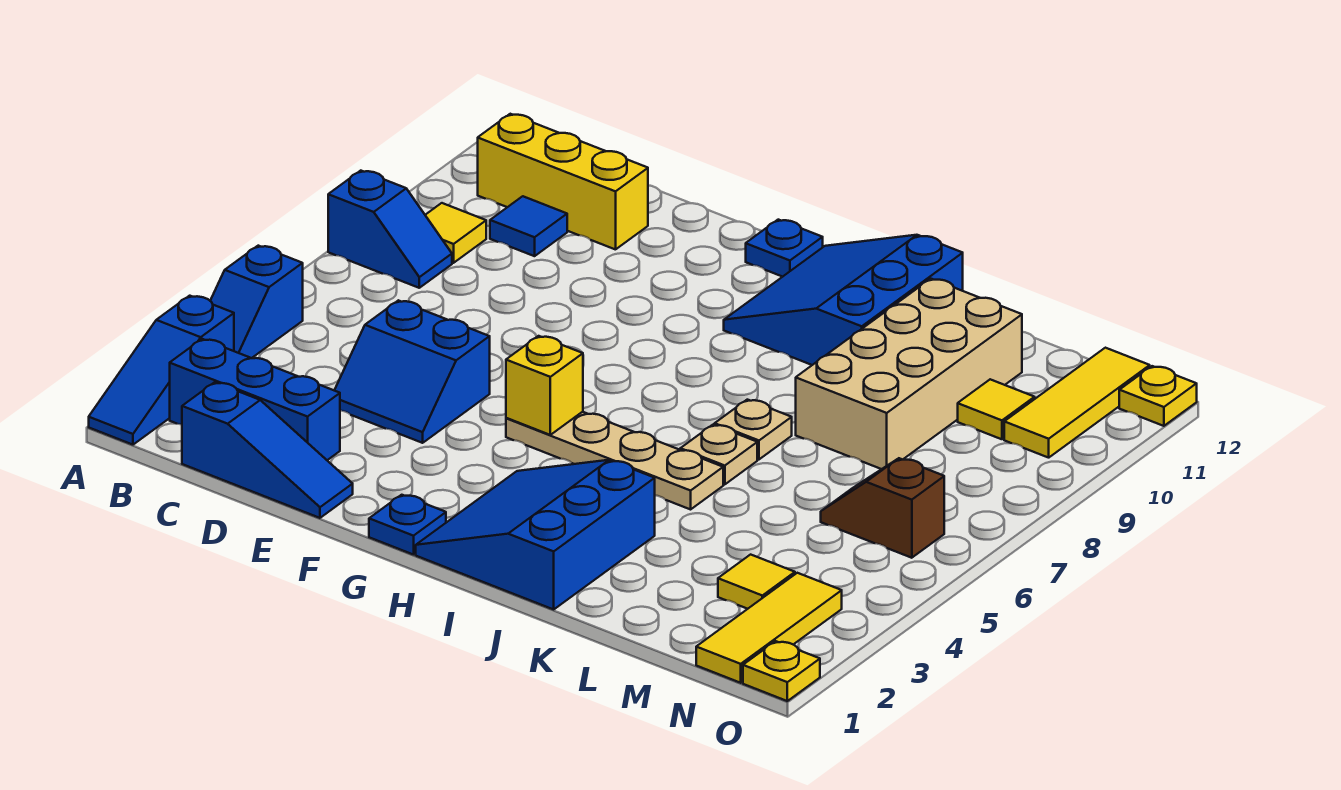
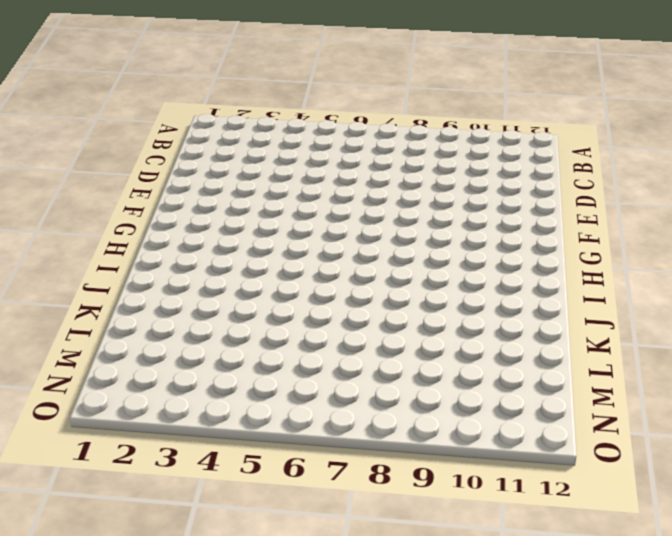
none -> blue slope A1:A3 level 1 top 3
none -> blue slope A4:A5 level 1 top 5
none -> blue slope A8:B8 level 1 top A

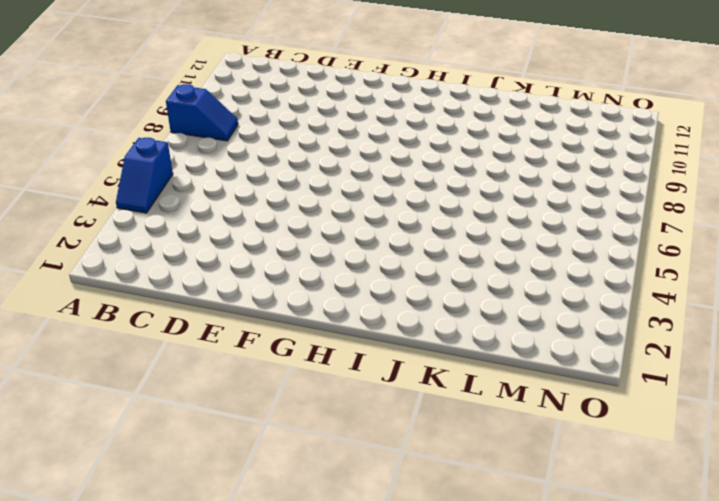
none -> blue slope A1:A3 level 1 top 3
none -> blue brick B2:D2 level 1
none -> yellow tile B9 level 1

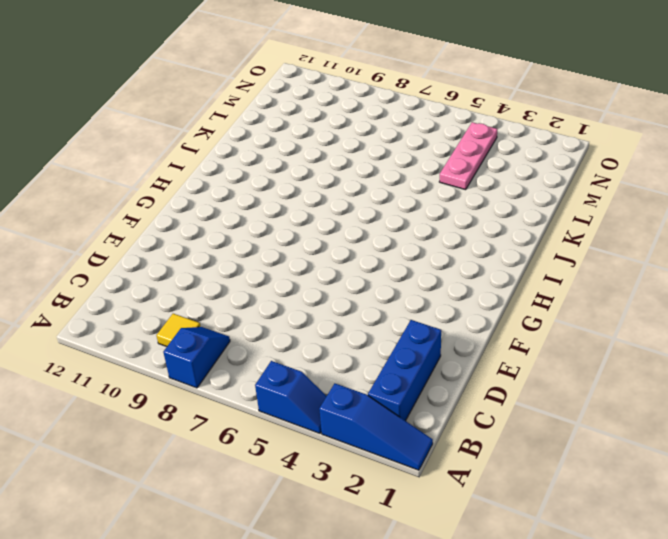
pink plate L4:N4 level 1 -> none
none -> yellow brick B11:D11 level 1
none -> blue slope C1:E1 level 1 top C
none -> blue tile C10 level 1

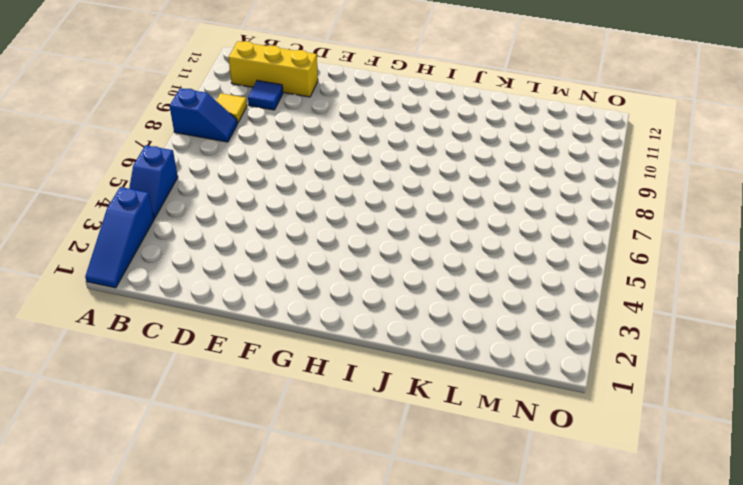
none -> blue brick B2:D2 level 1
none -> blue slope C1:E1 level 1 top C
none -> blue slope D4:E5 level 1 top 5

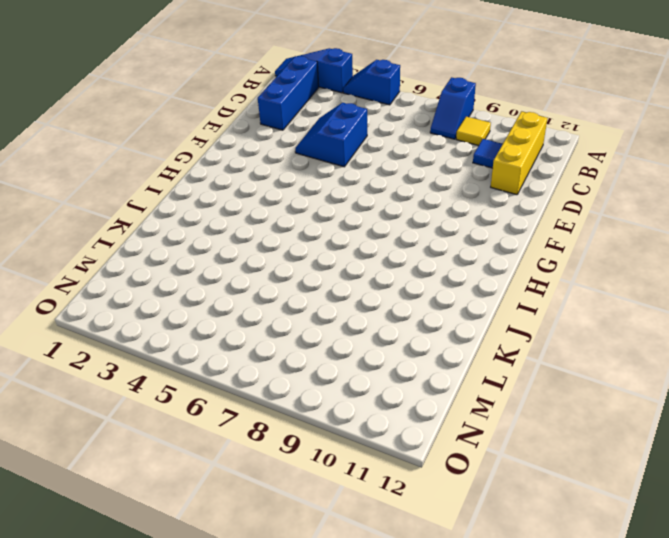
none -> blue slope C1:E1 level 1 top C
none -> blue plate G1 level 1
none -> tan plate G5:J5 level 1

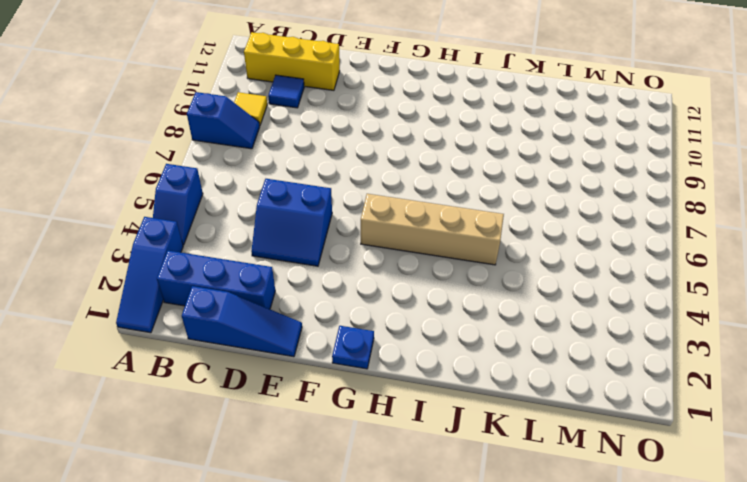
tan brick G5:J5 level 1 -> tan plate G5:J5 level 1
none -> blue plate G12 level 1
none -> blue slope H1:J3 level 1 top J
none -> blue slope H10:J12 level 1 top J

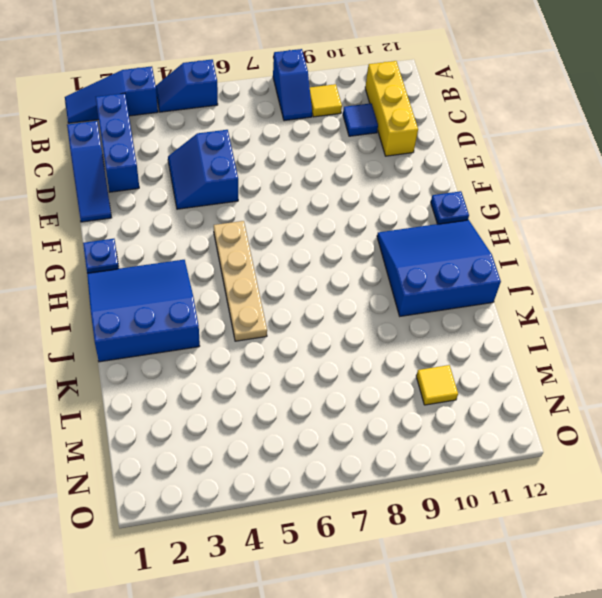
none -> tan plate J6 level 1
none -> tan plate J7 level 1
none -> tan brick K8:L11 level 1

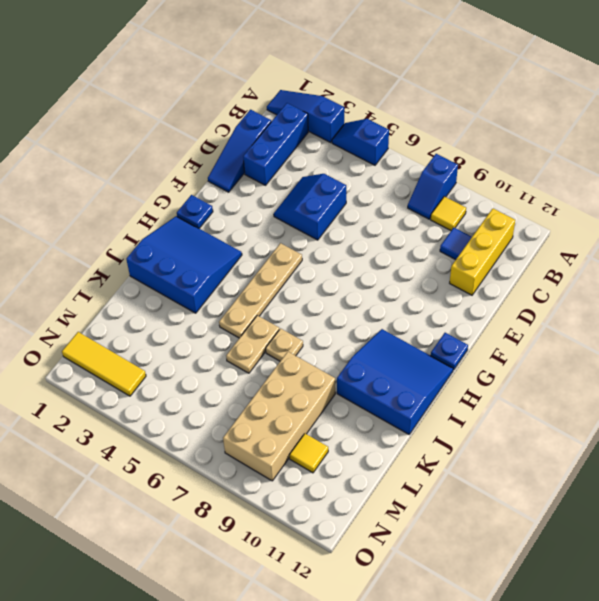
tan plate J6:K6 level 1 -> tan plate J6 level 1
tan brick K8:N9 level 1 -> tan brick K8:L11 level 1
none -> yellow tile M3 level 1
none -> brown slope M6:N6 level 1 top N
none -> yellow tile N10:N12 level 1

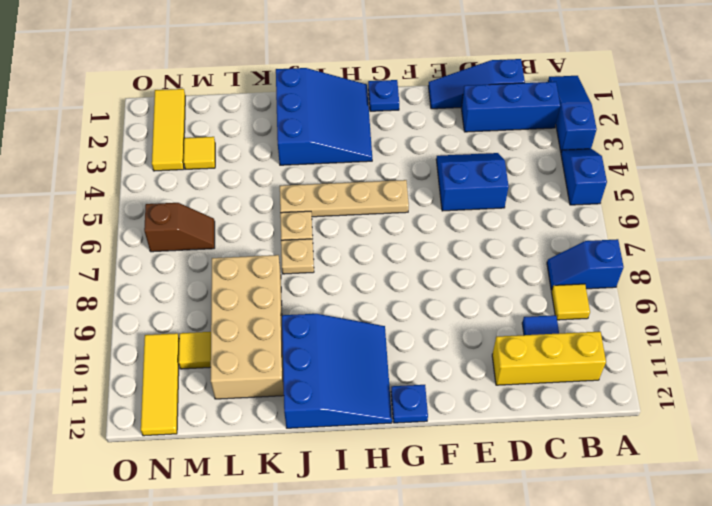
none -> yellow plate O1 level 1
none -> yellow plate O12 level 1
none -> yellow brick G5 level 2

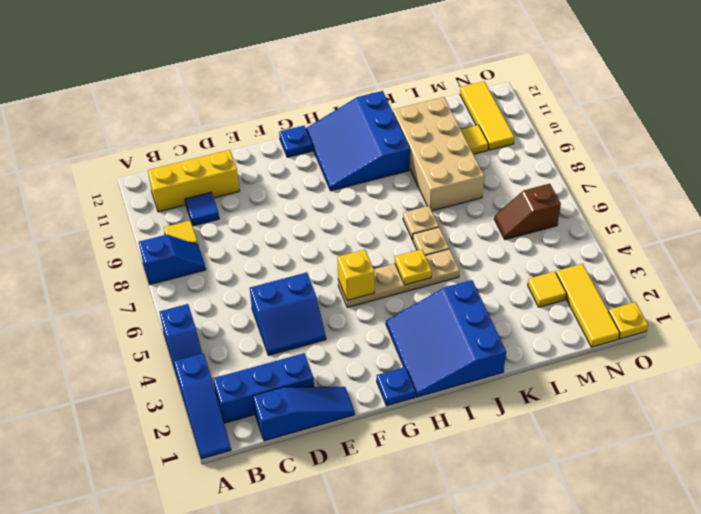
yellow plate I5 level 2 -> yellow plate O12 level 1

